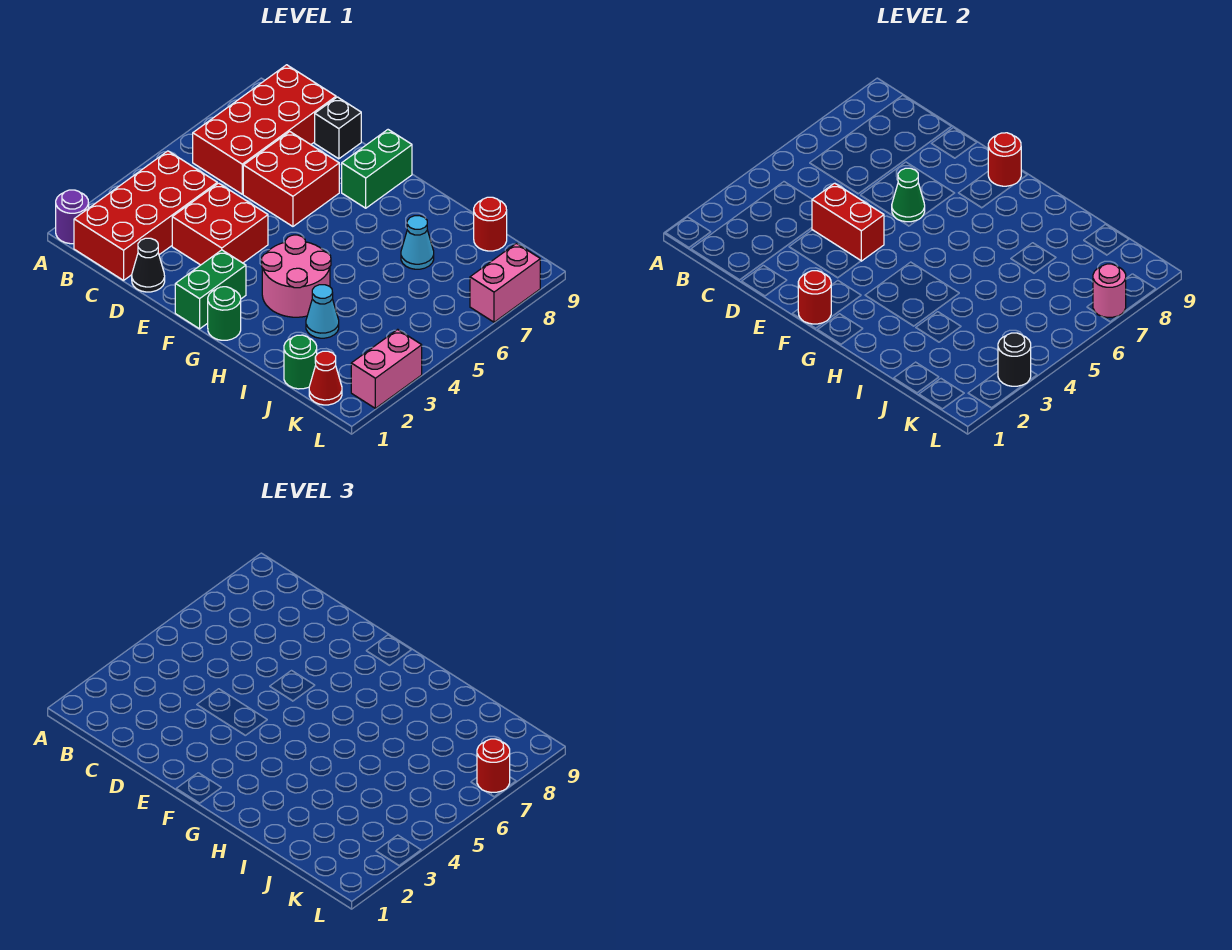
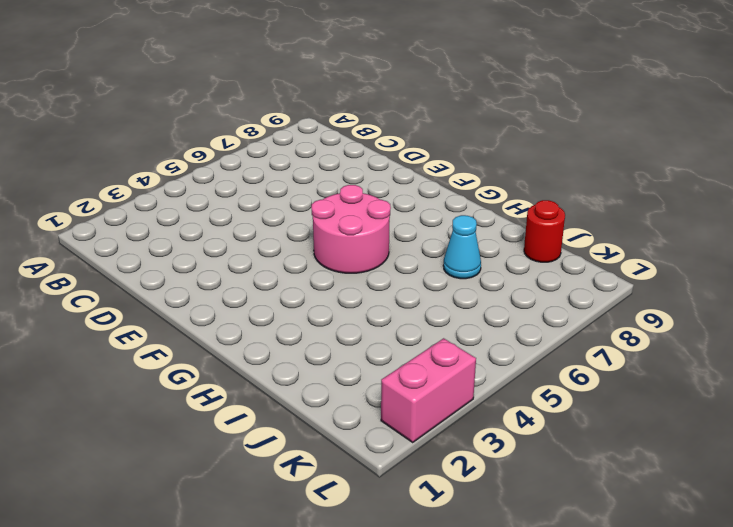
pink round brick F5:G6 level 1 -> pink round brick G3:H4 level 1
none -> purple round brick A1 level 1
none -> red brick B1:C4 level 1
none -> red brick B6:C9 level 1

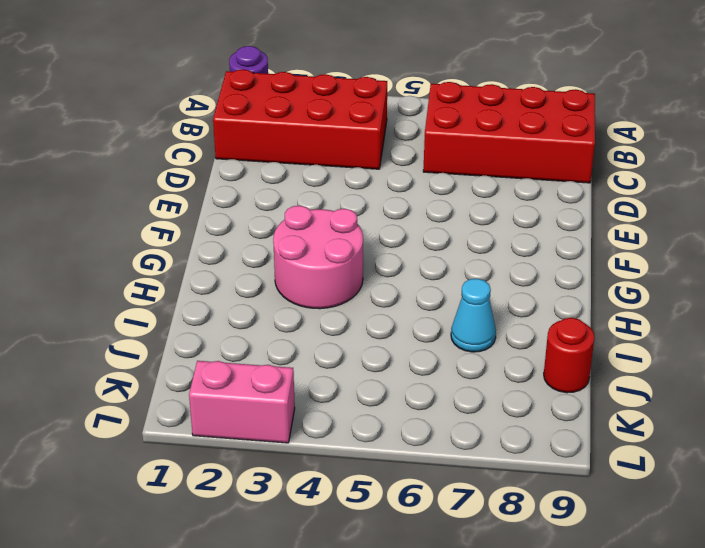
none -> black cone D1 level 1
none -> red brick D3:E4 level 1
none -> red brick D6:E7 level 1

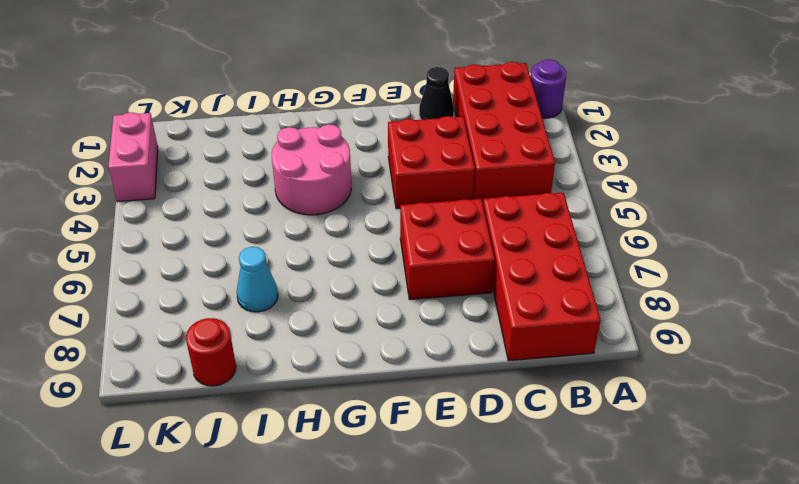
none -> black brick D9 level 1
none -> green brick F1:F2 level 1
none -> green brick F8:F9 level 1

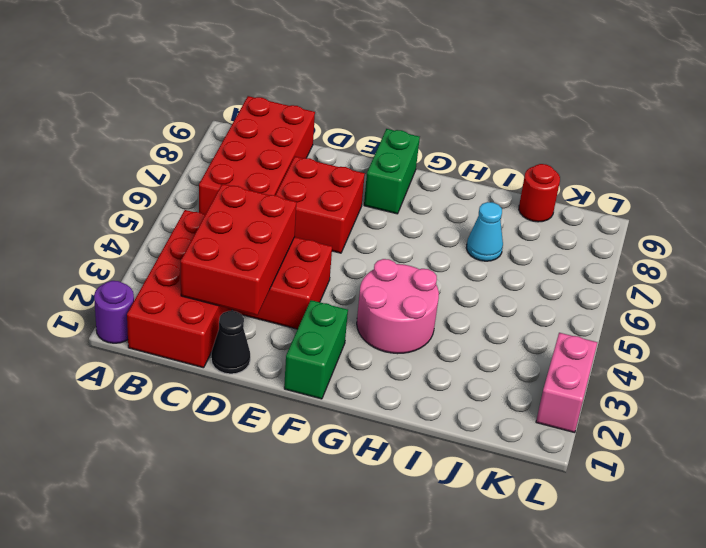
red brick C2:D4 level 2 -> red brick D4:E4 level 2
none -> black brick D9 level 1
none -> green round brick G1 level 1
none -> cyan cone I3 level 1

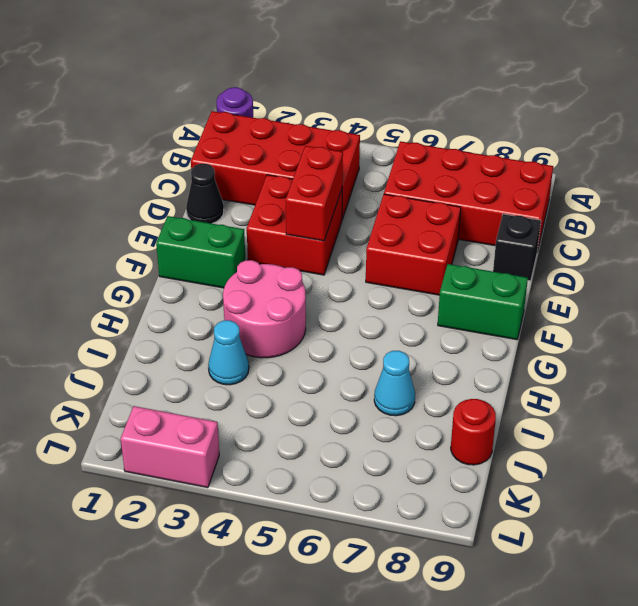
none -> green round brick G1 level 1
none -> green round brick J1 level 1
none -> red cone K1 level 1

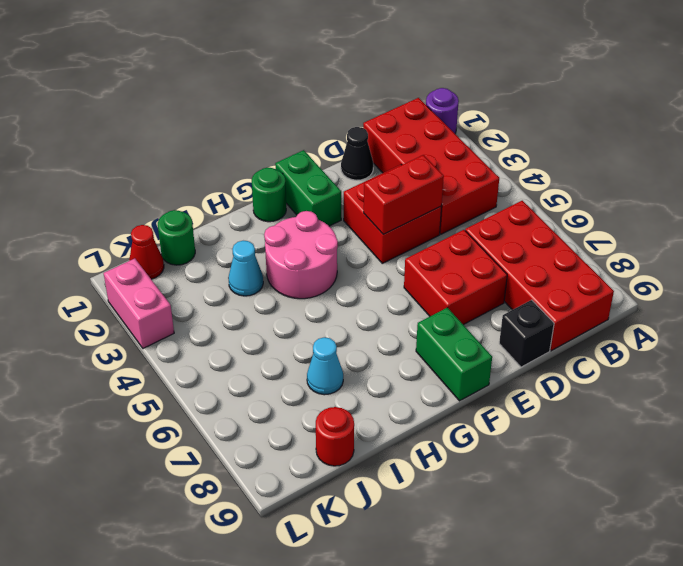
none -> pink brick L7:L8 level 1
none -> green cone E6 level 2
none -> red round brick F1 level 2

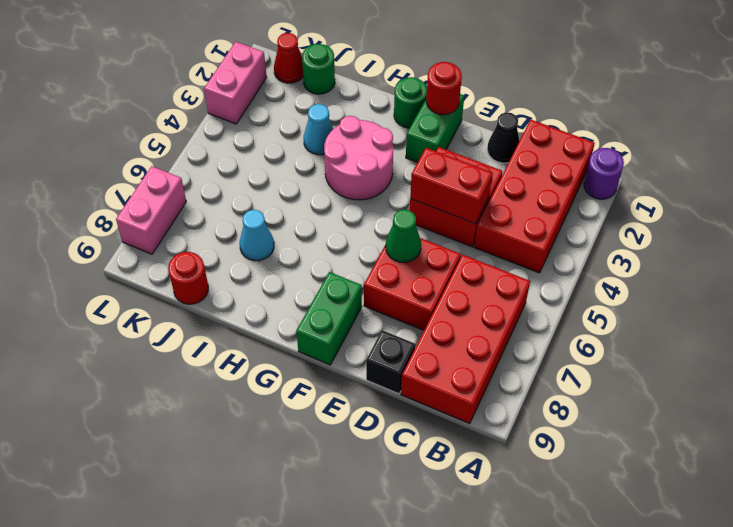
none -> red round brick F9 level 2
none -> black round brick L3 level 2
none -> pink round brick L7 level 2

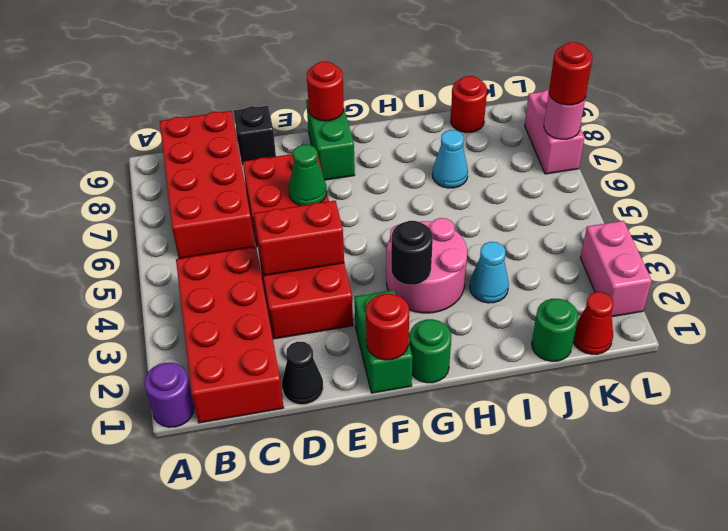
black round brick G3 level 2 -> black round brick L3 level 2

